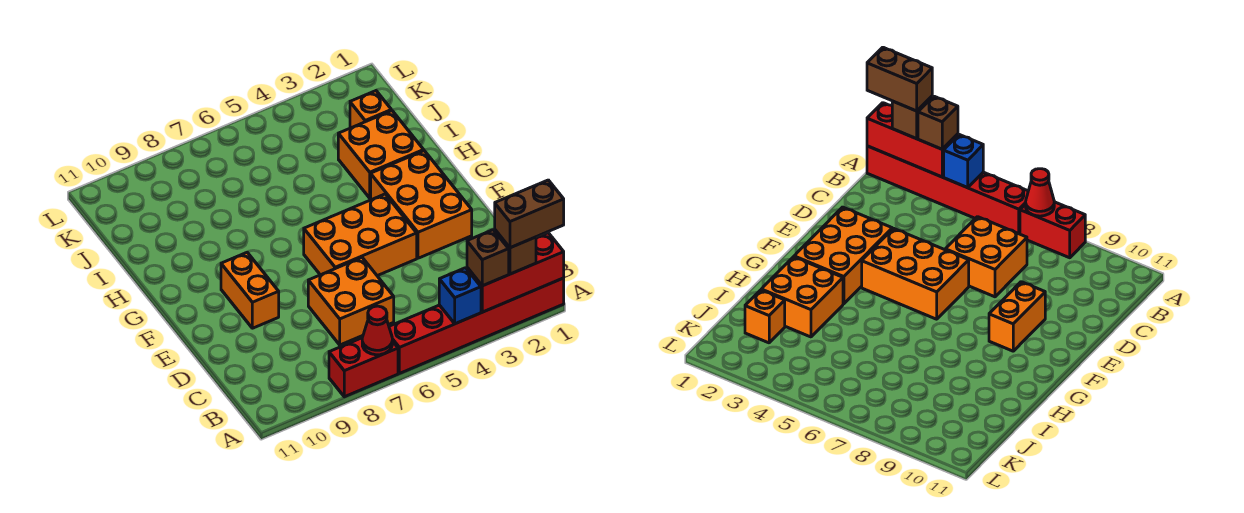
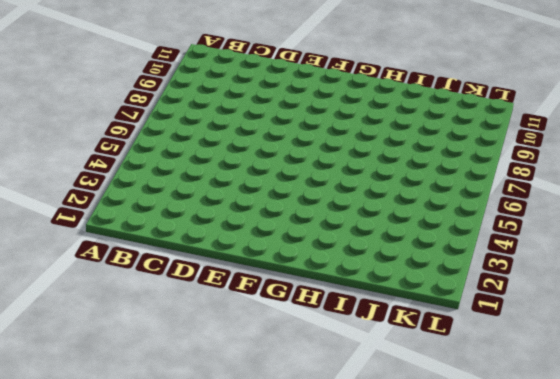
none -> red brick A1:A6 level 1
none -> red brick A7:A8 level 1
none -> orange brick C6:D7 level 1

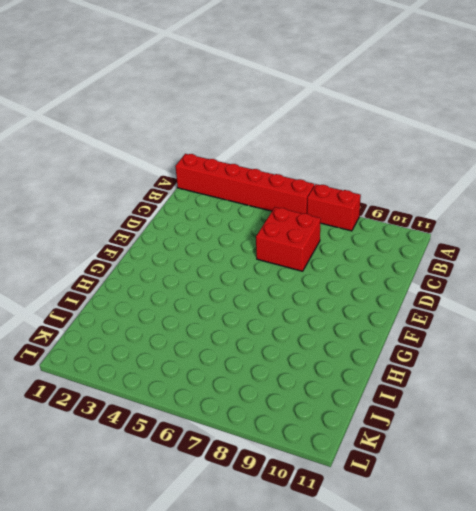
red brick C6:D7 level 1 -> orange brick C6:D7 level 1
none -> orange brick E2:G3 level 1
none -> orange brick E4:F6 level 1
none -> orange brick E9:F9 level 1

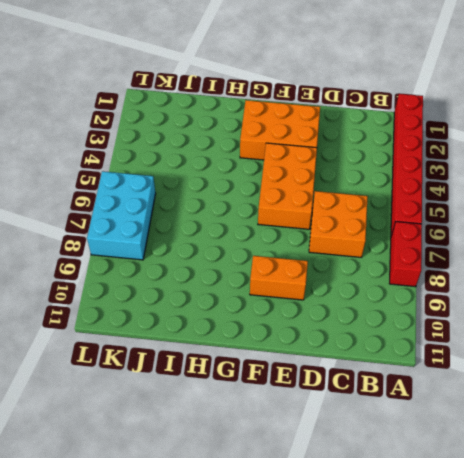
cyan brick K6:L8 level 1 -> none
none -> orange brick H2:I3 level 1
none -> orange brick J2 level 1
none -> red brick A1:A3 level 2

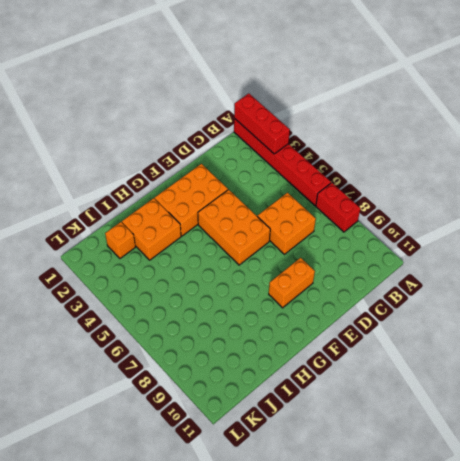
none -> blue brick A4 level 2
none -> red cone A7 level 2
none -> brown brick A2 level 3

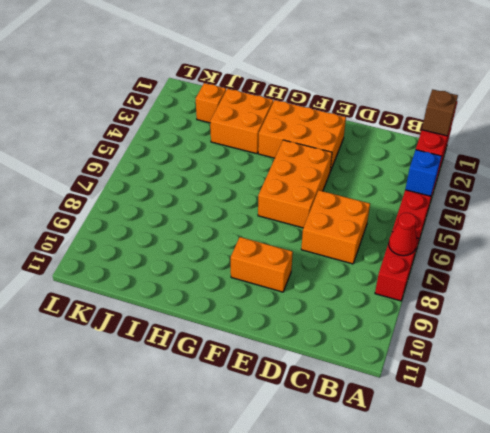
none -> brown brick A3 level 3
none -> brown brick A1:A2 level 4

